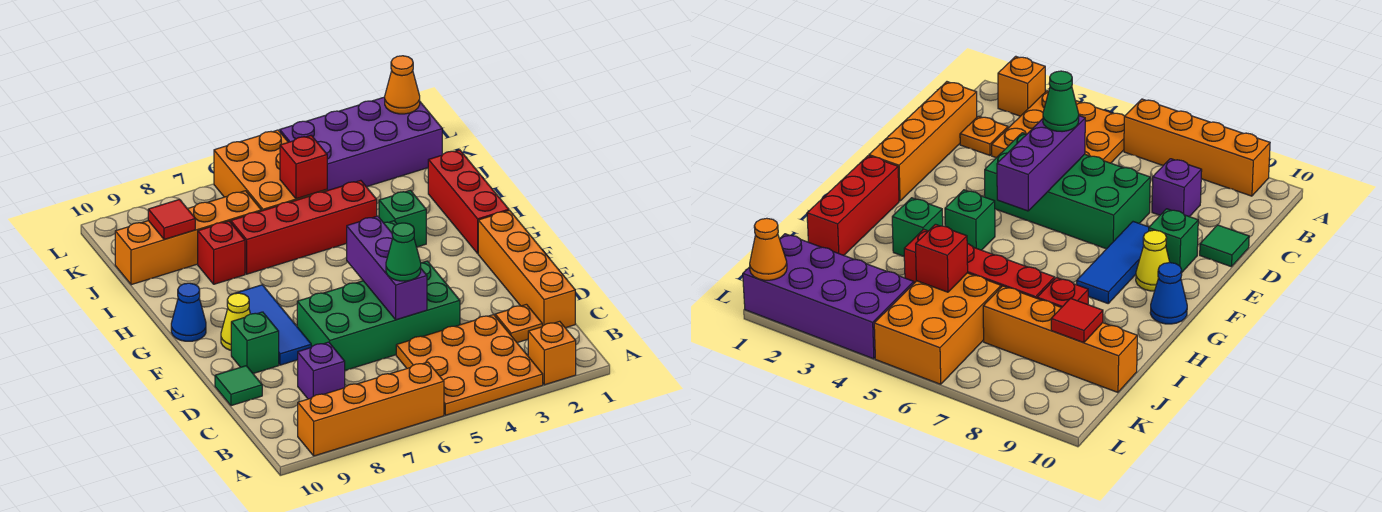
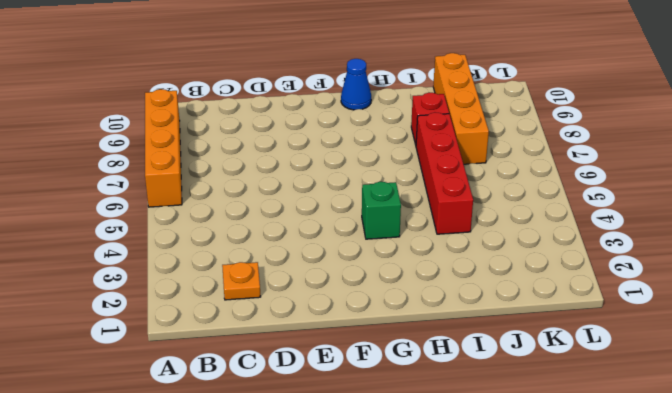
none -> orange brick A2 level 1
none -> orange plate A3:C5 level 1
none -> orange brick C1:F1 level 1

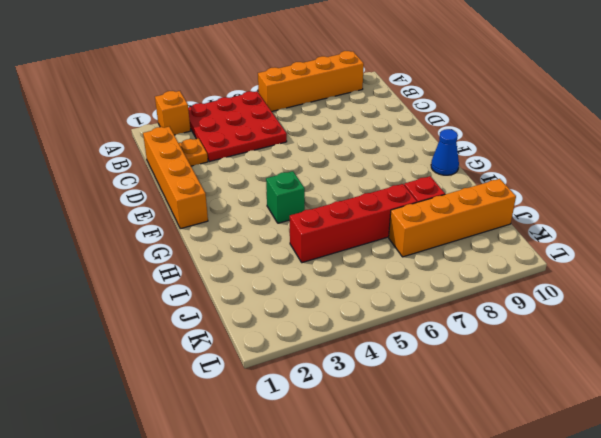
red plate A3:C5 level 1 -> orange plate A3:C5 level 1
none -> purple brick C8 level 1
none -> green brick D4:E7 level 1
none -> green tile D10 level 1

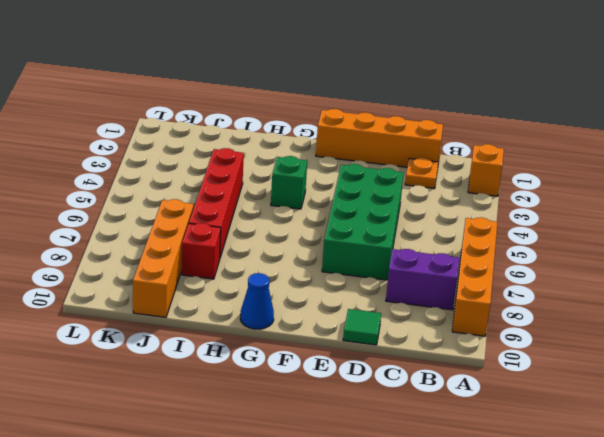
purple brick B8:C8 level 1 -> purple brick C8 level 1
none -> orange plate A3:C5 level 1
none -> blue tile E8:G8 level 1
none -> green brick E9 level 1

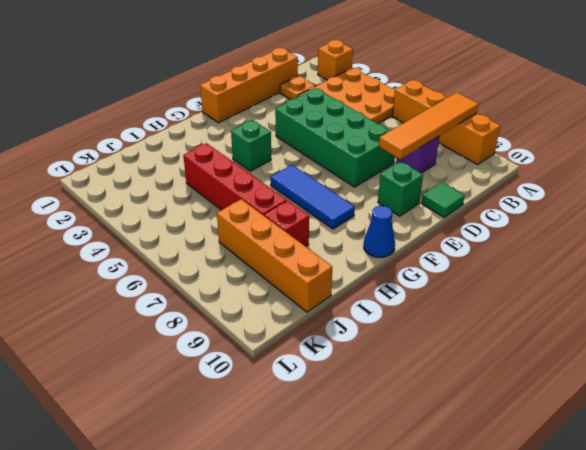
orange tile A8:D8 level 2 -> none
blue tile G6:G8 level 1 -> blue tile E8:G8 level 1
none -> yellow cone F9 level 1
none -> red brick G1:I1 level 1
none -> green brick H3 level 1

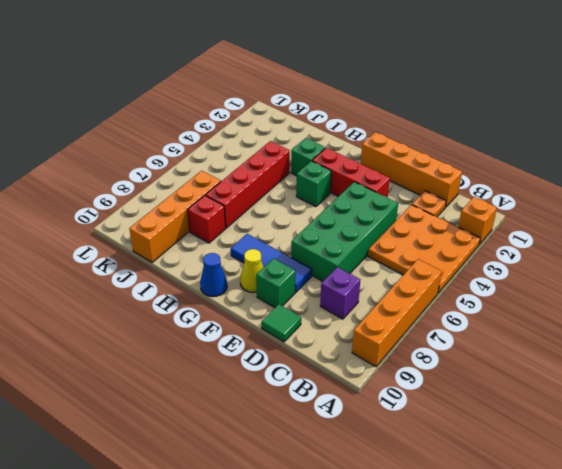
red brick E3:G3 level 1 -> red brick G1:I1 level 1
none -> orange brick J5:L6 level 1
none -> purple brick K1:L4 level 1
none -> purple brick D5:F5 level 2

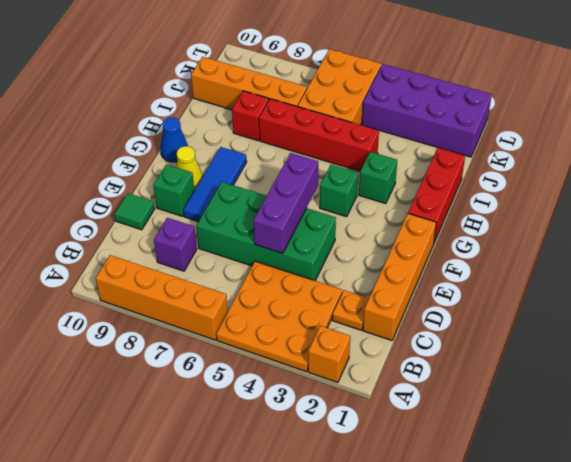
none -> red brick J5 level 2
none -> red tile J9 level 2
none -> orange cone L1 level 2

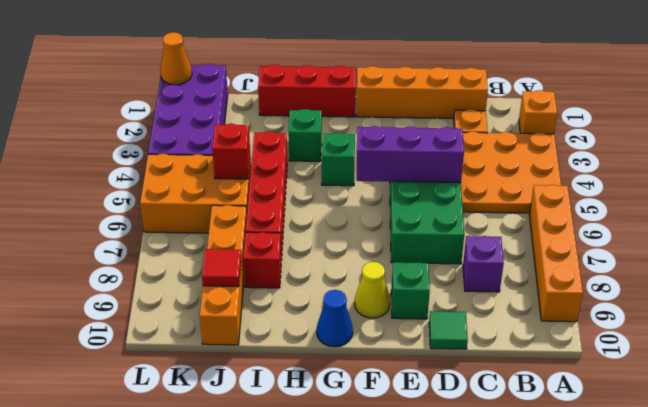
none -> blue tile E8:G8 level 1
none -> green cone D5 level 3

